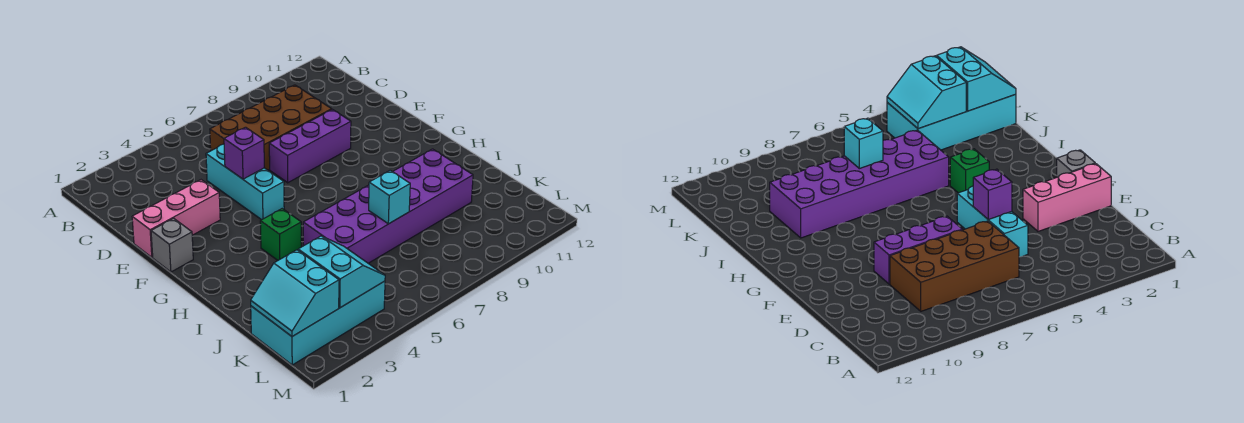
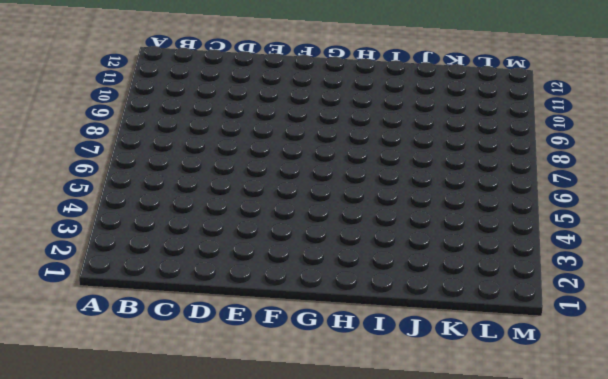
none -> brown brick C6:D9 level 1
none -> cyan brick D5:F5 level 1
none -> pink brick E1:E3 level 1

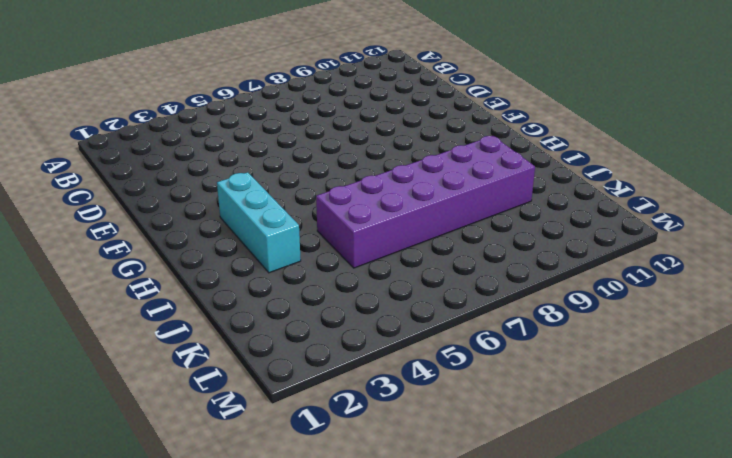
cyan brick G3:I3 level 1 -> cyan brick D5:F5 level 1
none -> brown brick C6:D9 level 1
none -> pink brick E1:E3 level 1
none -> purple brick E7:E9 level 1

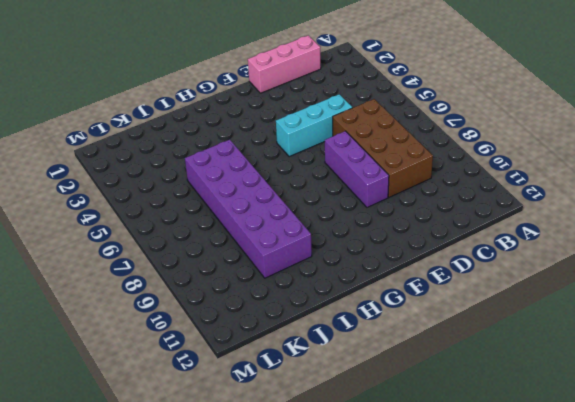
pink brick C1:E1 level 1 -> pink brick E1:E3 level 1
none -> grey brick F1 level 1
none -> green brick H4 level 1
none -> cyan brick K1:L4 level 1

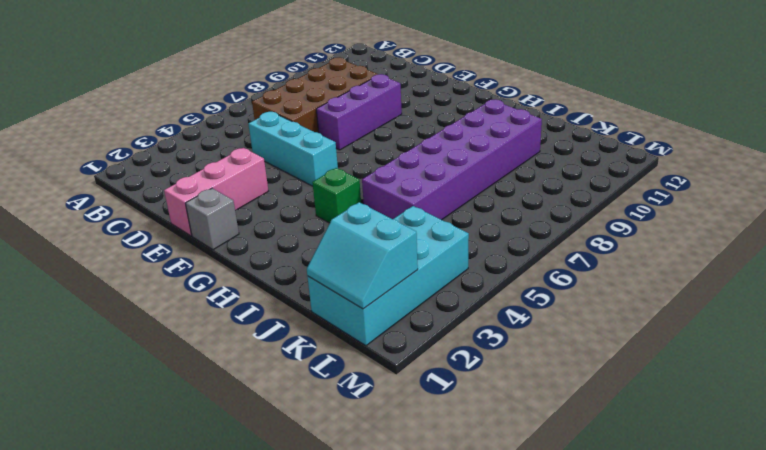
none -> purple brick E5 level 2
none -> cyan brick J7 level 2
none -> cyan slope K3:L4 level 2 top 3

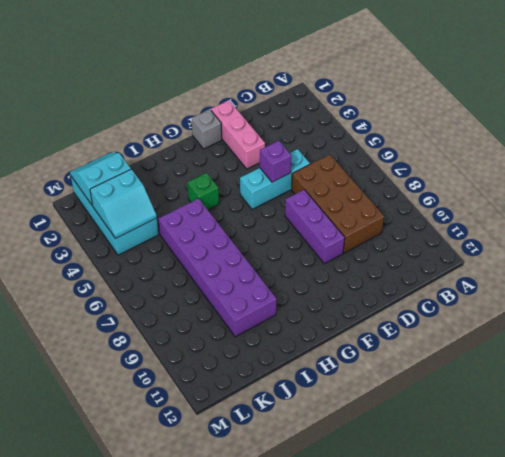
none -> cyan brick J7 level 2

